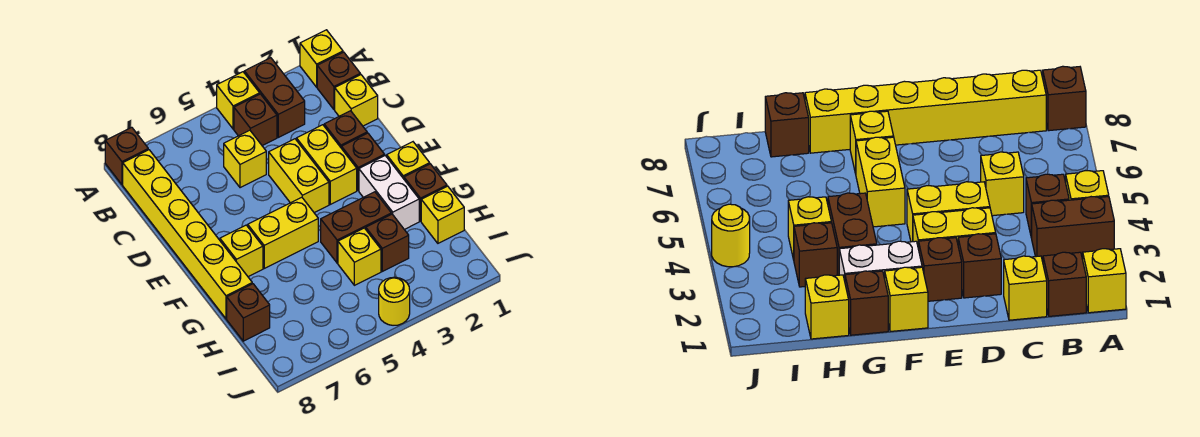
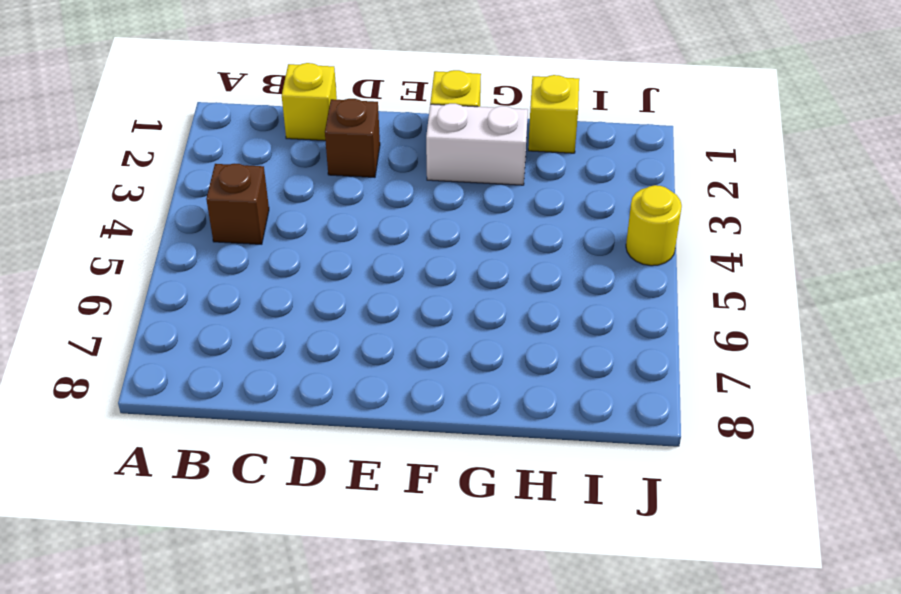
none -> yellow brick A1 level 1
none -> brown brick A3:B3 level 1
none -> yellow brick A4 level 1

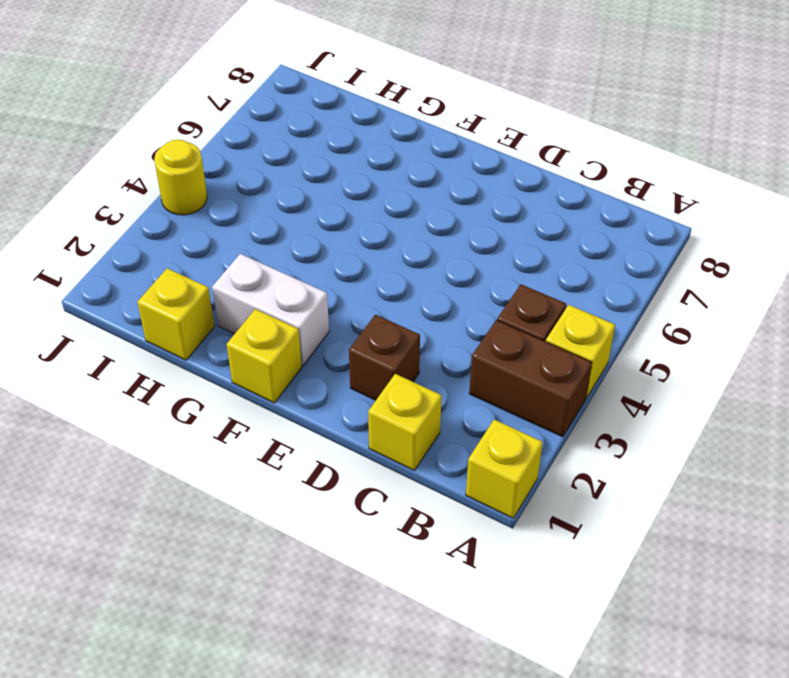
none -> brown brick A8 level 1
none -> brown brick B1 level 1
none -> yellow brick B8:G8 level 1

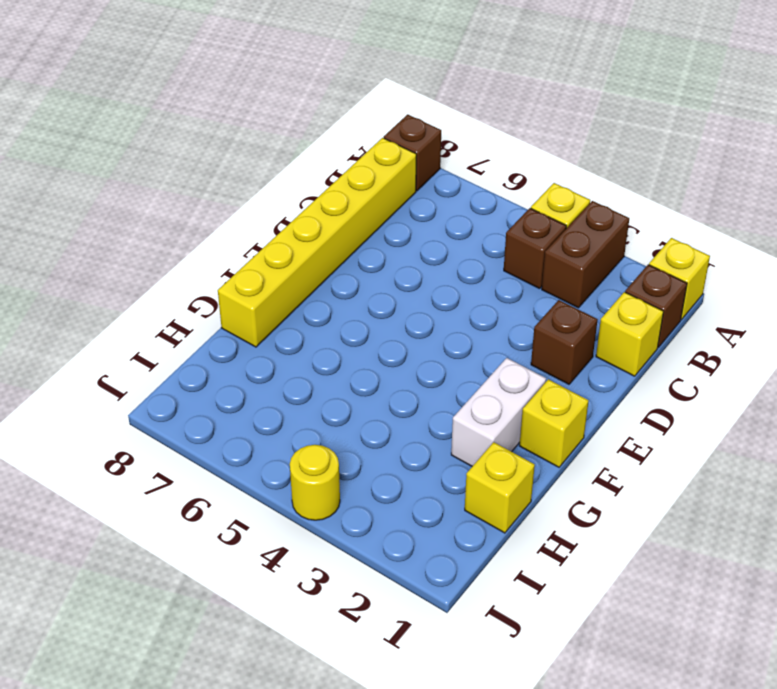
none -> yellow brick C5 level 1
none -> yellow brick D3:E3 level 1
none -> yellow brick D4:E4 level 1

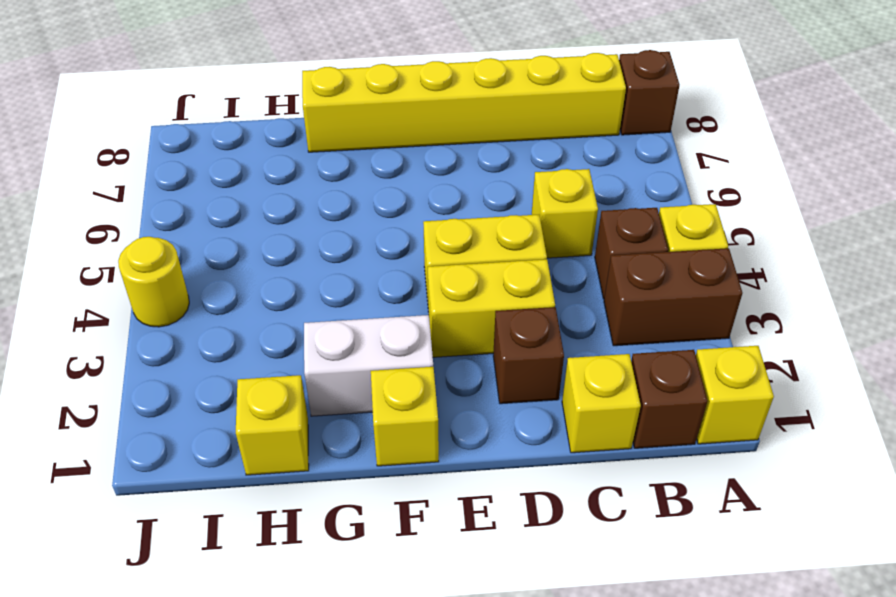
none -> brown brick E2 level 1
none -> yellow brick F5:F6 level 1
none -> yellow brick F7 level 1

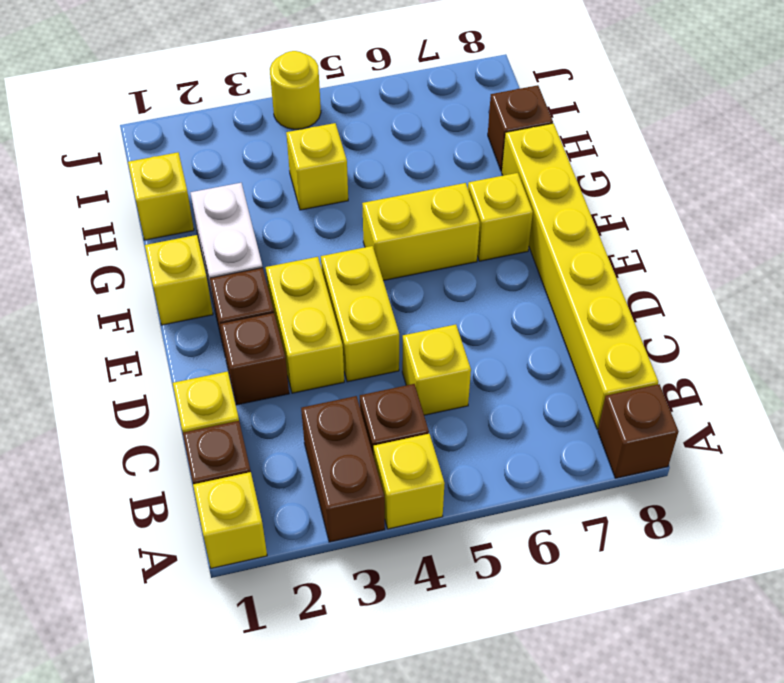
none -> brown brick G1 level 1
none -> brown brick G3:G4 level 1
none -> brown brick H3 level 1

